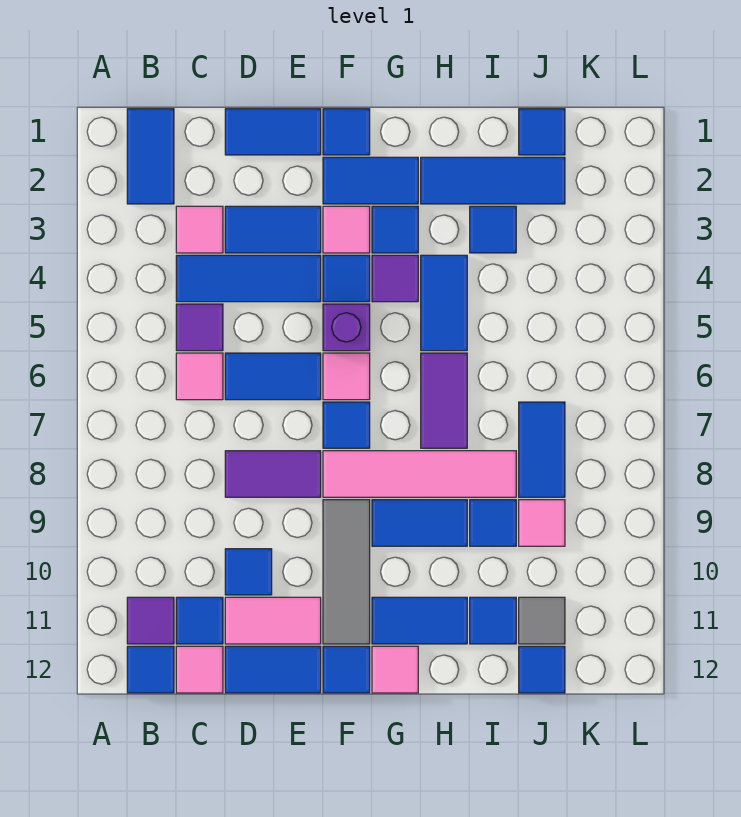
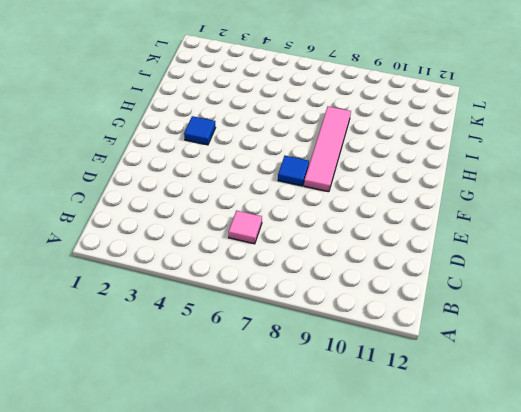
none -> blue tile B1:B2 level 1
none -> purple tile B11 level 1
none -> blue tile B12 level 1
none -> pink tile C3 level 1

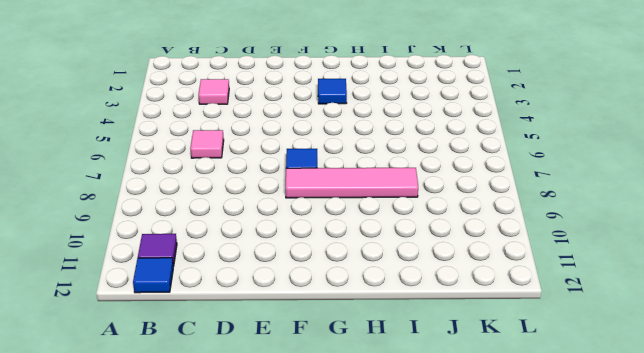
none -> blue tile B1:B2 level 1
none -> blue tile C4:E4 level 1
none -> purple tile C5 level 1
none -> blue tile C11 level 1

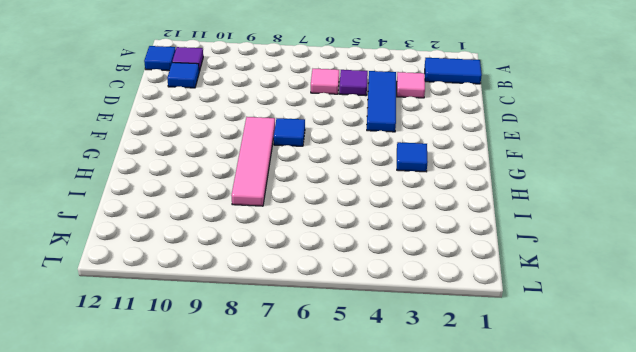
none -> pink tile C12 level 1
none -> blue tile D1:E1 level 1
none -> blue tile D3:E3 level 1
none -> blue tile D6:E6 level 1

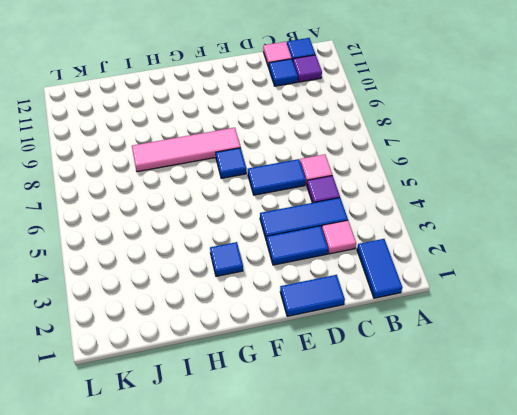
none -> purple tile D8:E8 level 1
none -> blue tile D10 level 1
none -> pink tile D11:E11 level 1
none -> blue tile D12:E12 level 1

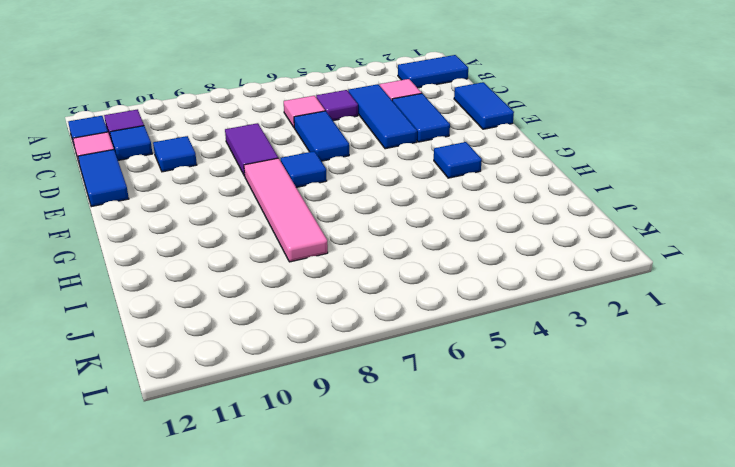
none -> pink tile D11:E11 level 1
none -> blue tile F1 level 1
none -> blue tile F2:G2 level 1
none -> pink tile F3 level 1

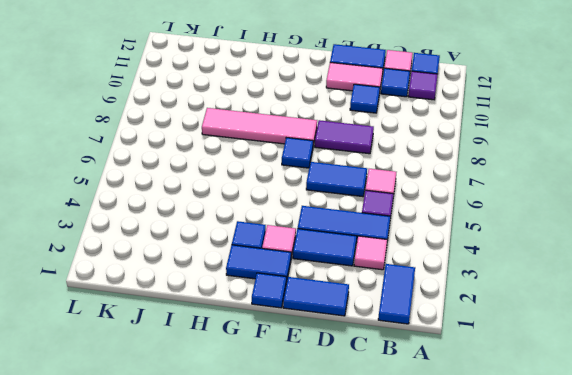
none -> blue tile F4 level 1
none -> purple brick F5 level 1
none -> pink tile F6 level 1
none -> grey tile F9:F11 level 1

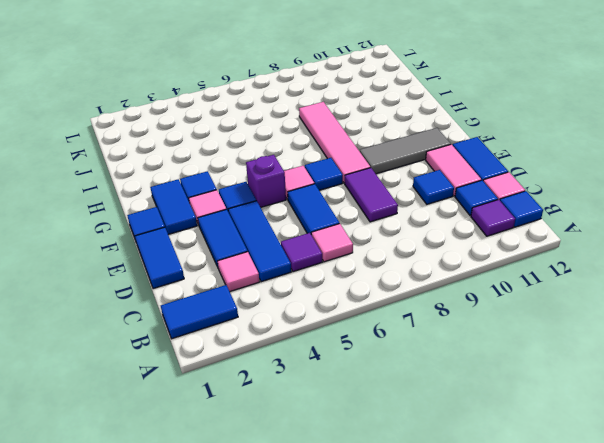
none -> blue tile F12 level 1
none -> purple tile G4 level 1
none -> blue tile G9:H9 level 1
none -> blue tile G11:H11 level 1

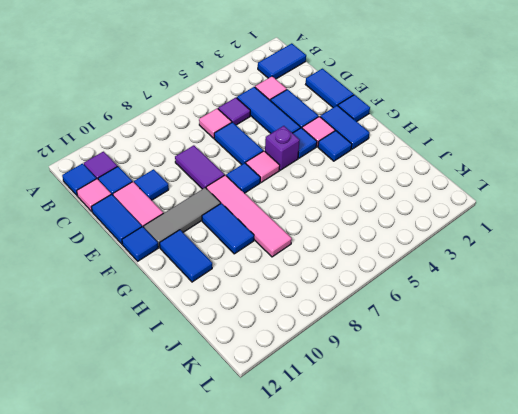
none -> purple tile G4 level 1
none -> pink tile G12 level 1
none -> blue tile H2:J2 level 1
none -> blue tile H4:H5 level 1

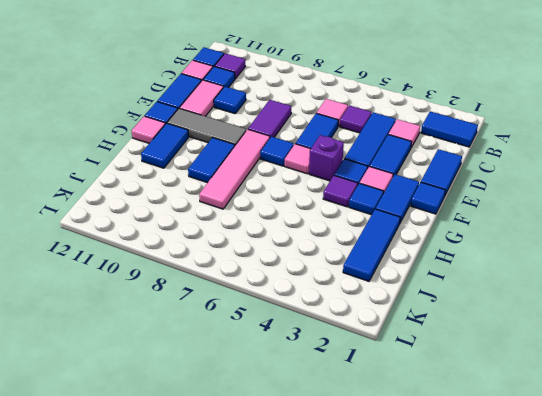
none -> blue tile H4:H5 level 1
none -> purple tile H6:H7 level 1
none -> blue tile I3 level 1
none -> blue tile I9 level 1

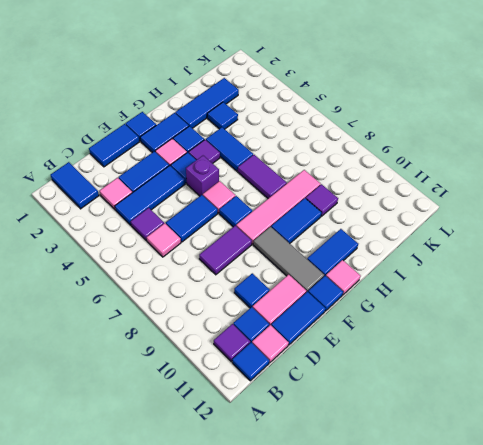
purple tile I9 level 1 -> blue tile I9 level 1
none -> blue tile I11 level 1
none -> blue tile J1 level 1
none -> blue tile J7:J8 level 1
none -> pink tile J9 level 1

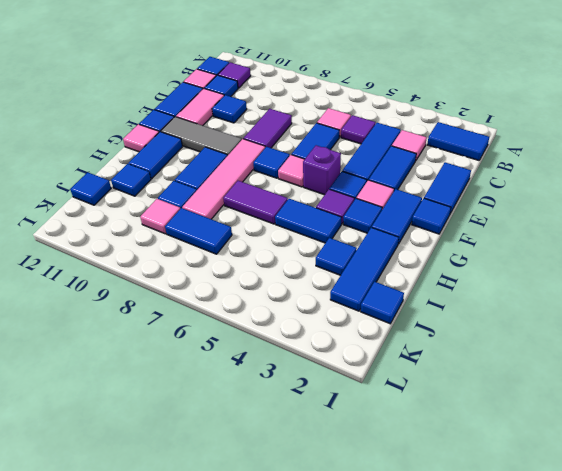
none -> grey tile J11 level 1

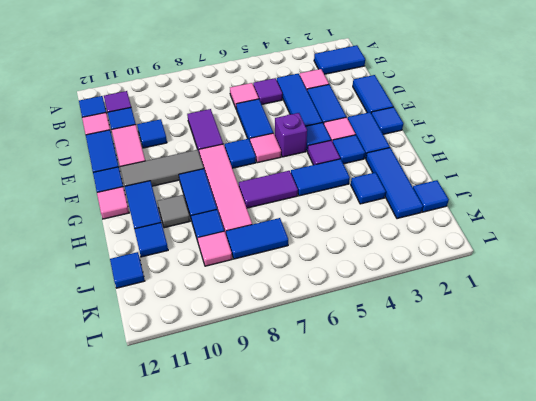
grey tile H10 level 1 -> grey tile J11 level 1

